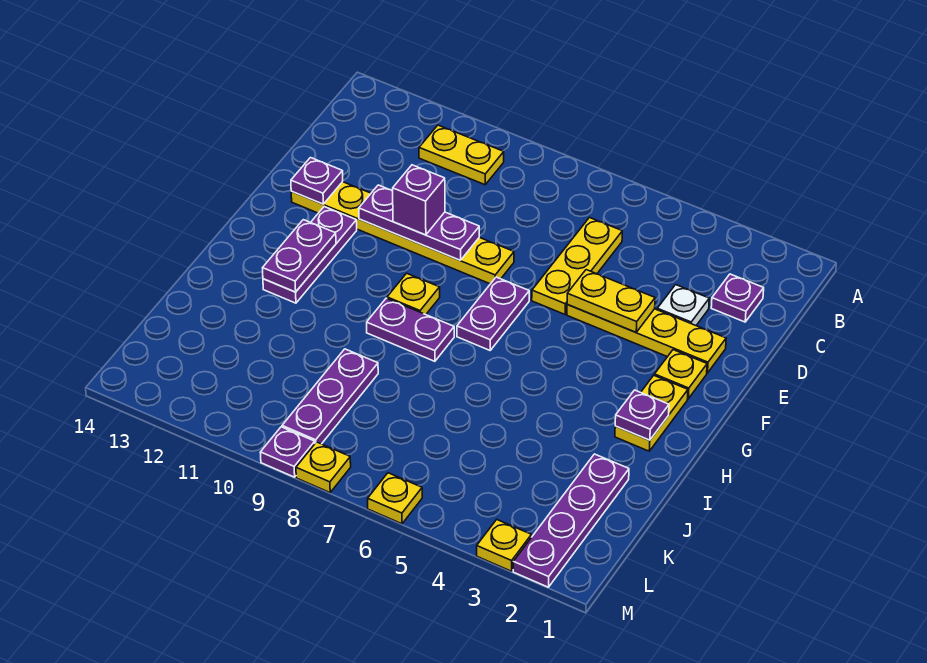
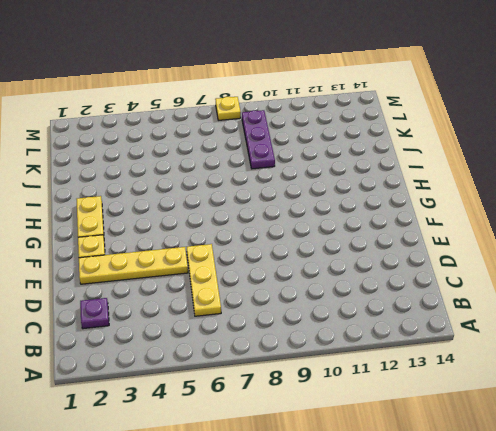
none -> yellow plate B10:B11 level 1
none -> white plate D3 level 1
none -> yellow plate E8:E13 level 1

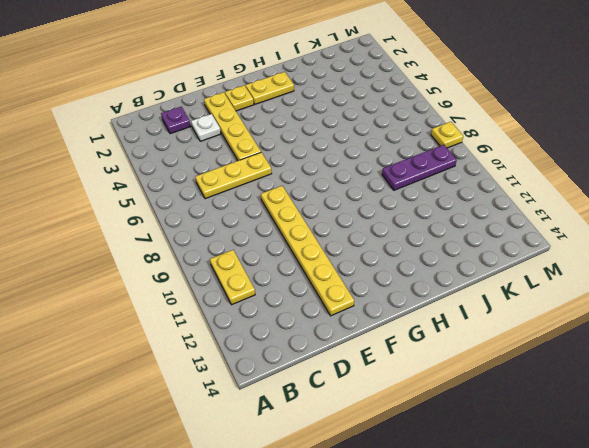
none -> purple plate F7:G7 level 1
none -> purple plate F12:H12 level 1
none -> yellow plate G9 level 1

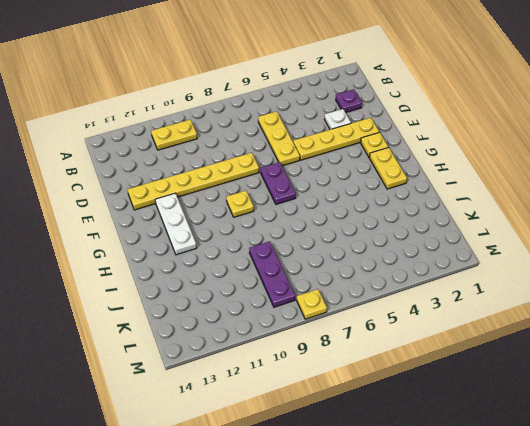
white plate F12:H12 level 1 -> purple plate F12:H12 level 1
none -> purple plate H8:H9 level 1
none -> purple plate J2:M2 level 1
none -> yellow plate M3 level 1

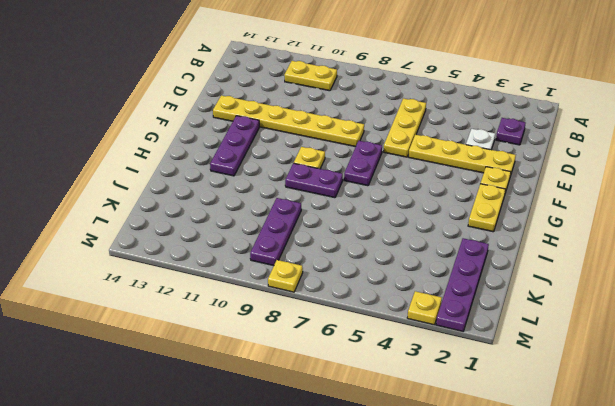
none -> yellow plate M6 level 1
none -> purple plate M9 level 1
none -> yellow plate E4:E5 level 2

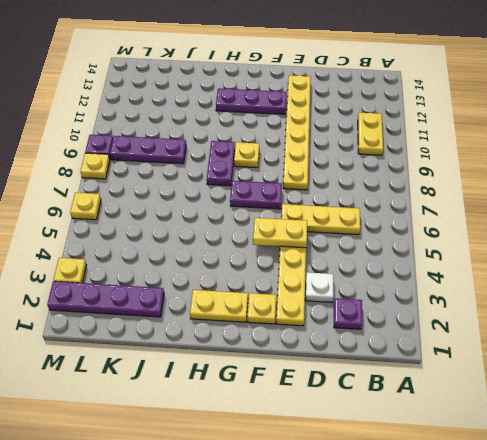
yellow plate E5:F5 level 2 -> yellow plate E4:E5 level 2
none -> purple plate E9:E11 level 2
none -> purple plate E13 level 2
none -> purple plate G12:H12 level 2

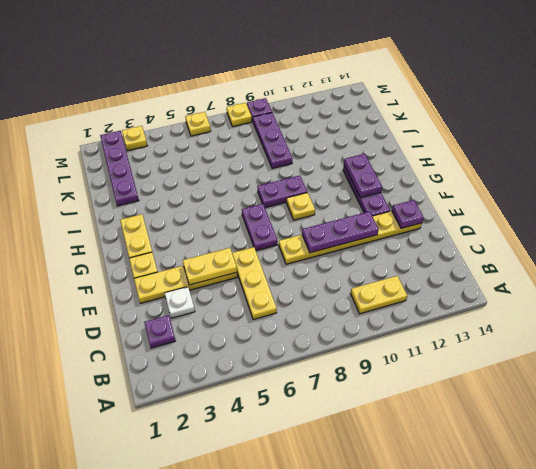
none -> purple plate H2 level 2
none -> purple brick E10 level 3

